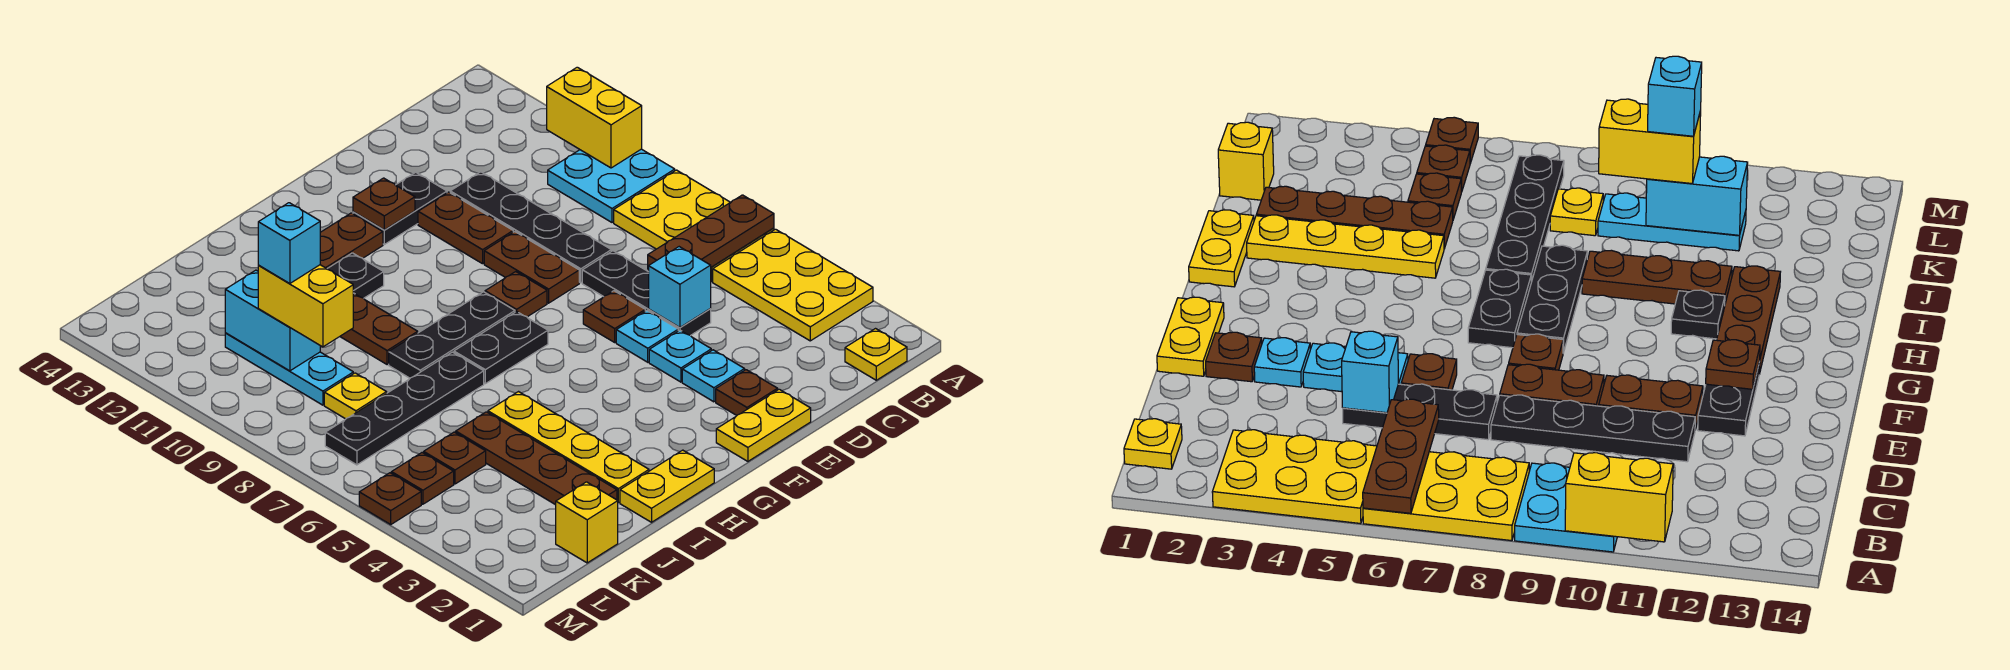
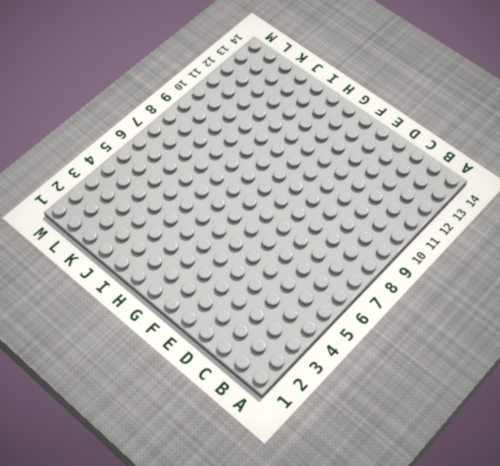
none -> yellow plate A3:B5 level 1
none -> yellow plate A6:B8 level 1
none -> cyan plate A9:B10 level 1
none -> yellow plate B1 level 1

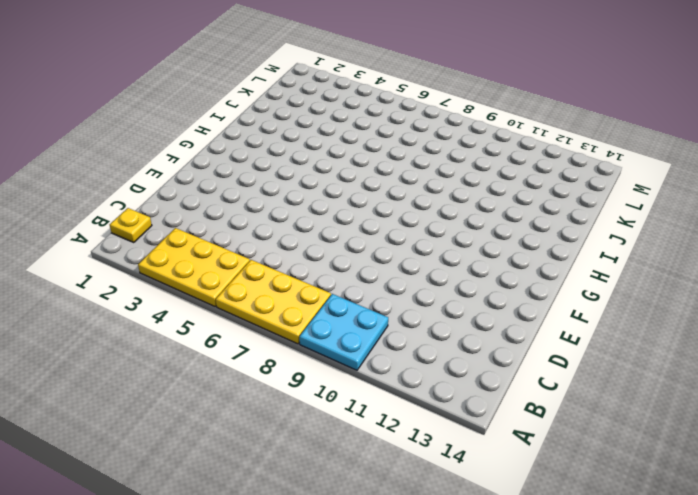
none -> black plate D5:D7 level 1
none -> black plate D8:D11 level 1
none -> yellow plate E1:F1 level 1
none -> brown plate E2 level 1

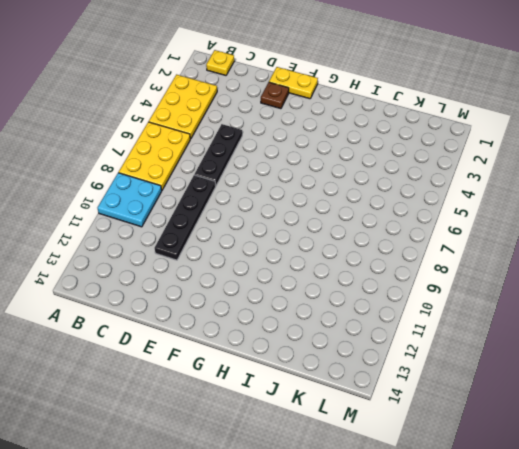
none -> cyan plate E3 level 1
none -> cyan plate E4 level 1
none -> cyan plate E5 level 1
none -> brown plate E6 level 1

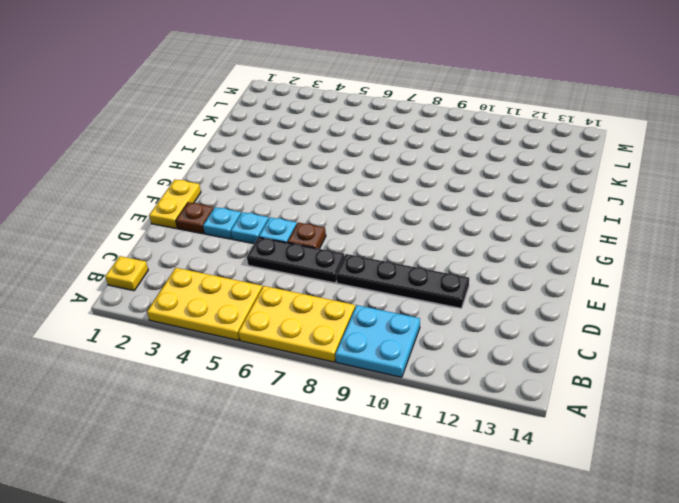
none -> brown plate E8:E9 level 1
none -> brown plate E10:E11 level 1
none -> black plate E12:F12 level 1
none -> brown plate F8 level 1

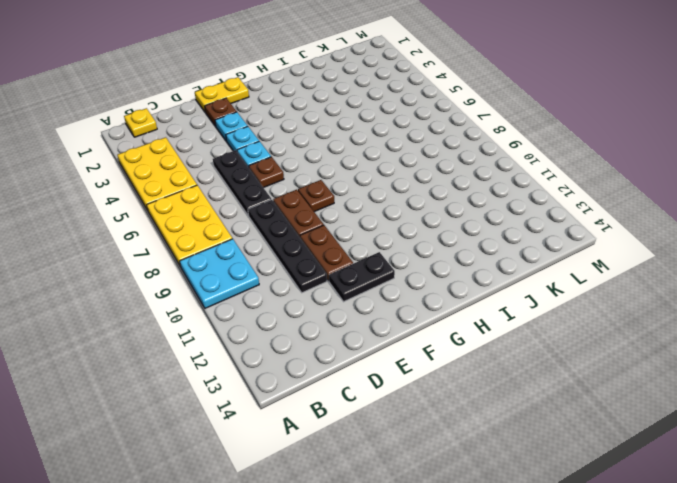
none -> black plate G7:H7 level 1
none -> black plate G8:I8 level 1
none -> brown plate G12:I12 level 1
none -> yellow plate H1:I1 level 1

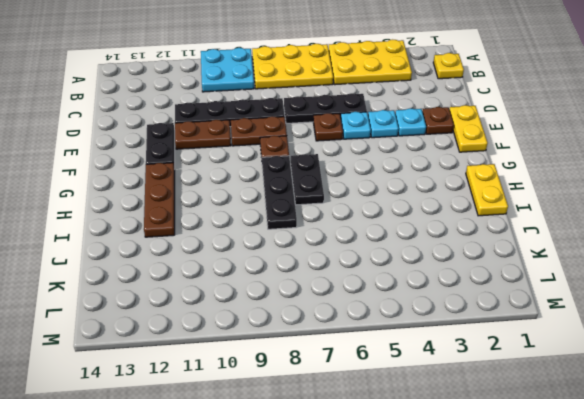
none -> black plate H11 level 1
none -> yellow plate I2:I5 level 1
none -> black plate I7:L7 level 1
none -> brown plate I9:I11 level 1

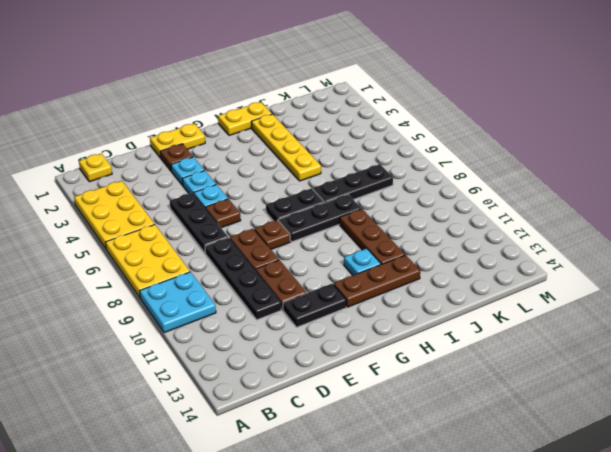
cyan plate H11 level 1 -> black plate H11 level 1
black plate I7:K7 level 1 -> black plate I7:L7 level 1
none -> brown plate J2:J5 level 1
none -> yellow brick K1 level 1
none -> brown plate K5 level 1
none -> yellow plate K8 level 1

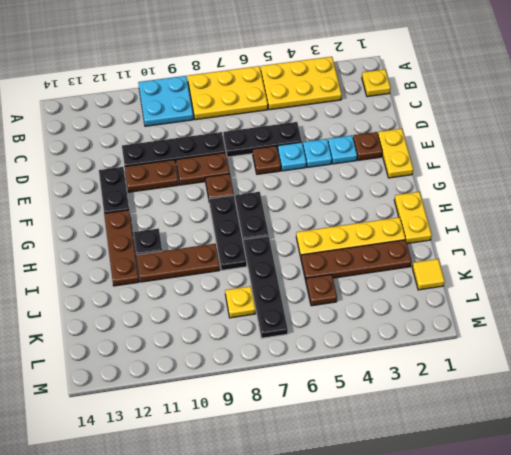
yellow tile K1 level 1 -> yellow brick K1 level 1
none -> cyan plate K9:K11 level 1
none -> brown plate L5 level 1
none -> brown plate M5 level 1
none -> brown plate A6:C6 level 2

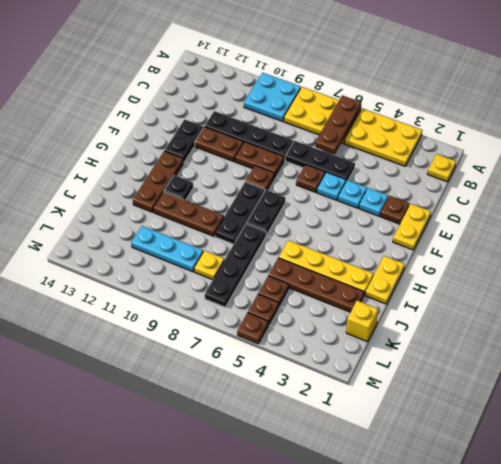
none -> yellow brick A10:A11 level 2
none -> cyan brick D5 level 2
none -> brown plate F12 level 2
none -> cyan brick K10:K11 level 2

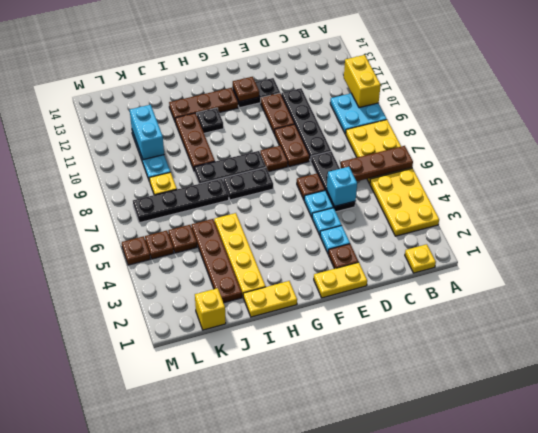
none -> yellow brick K9:K10 level 3
none -> cyan brick K10 level 4

